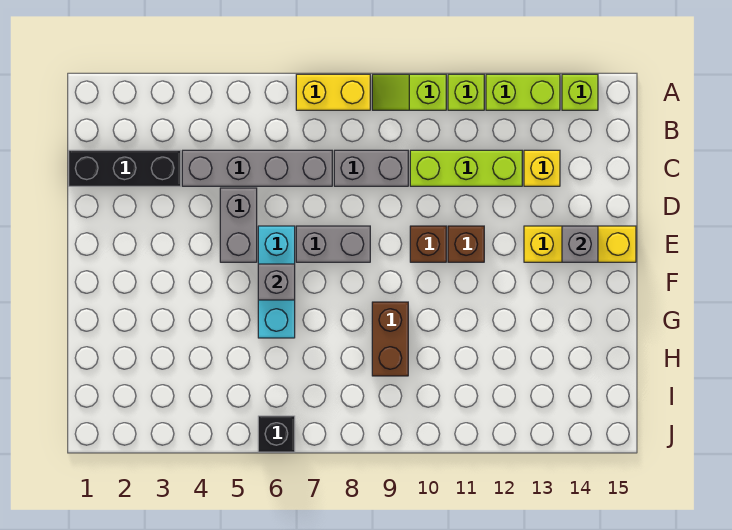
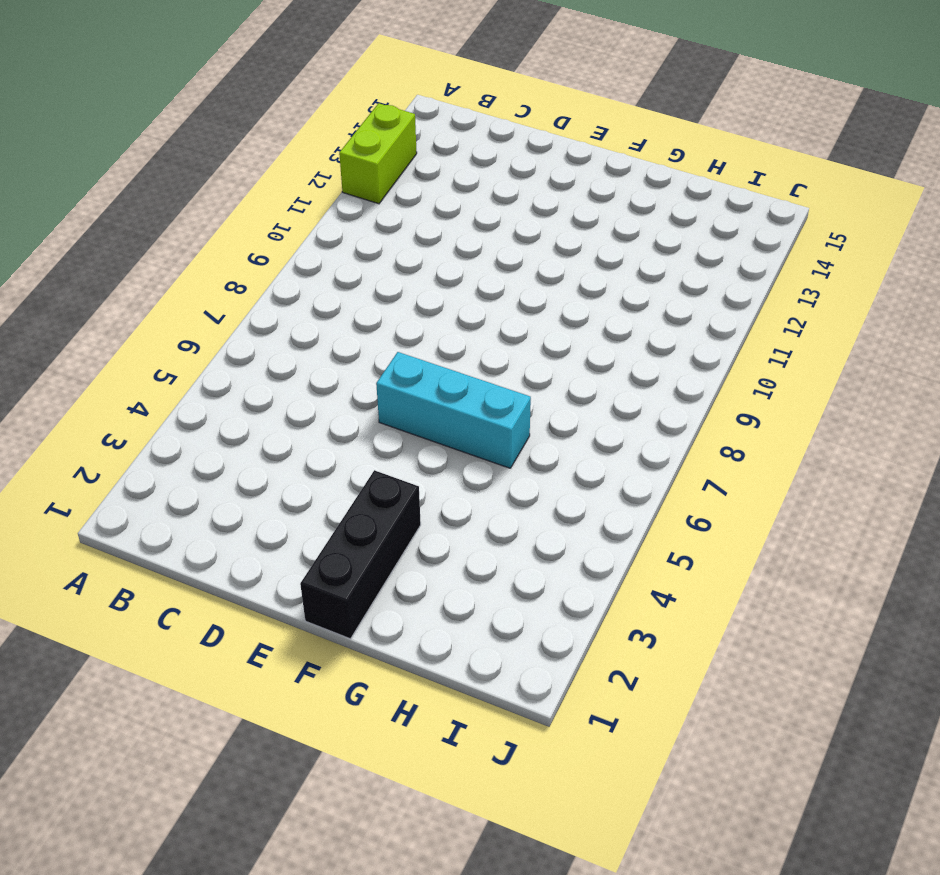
black brick F1:F3 level 1 -> black brick C1:C3 level 1
none -> yellow brick A7:A8 level 1
none -> lime slope A9:A10 level 1 top 10
none -> lime brick A11 level 1

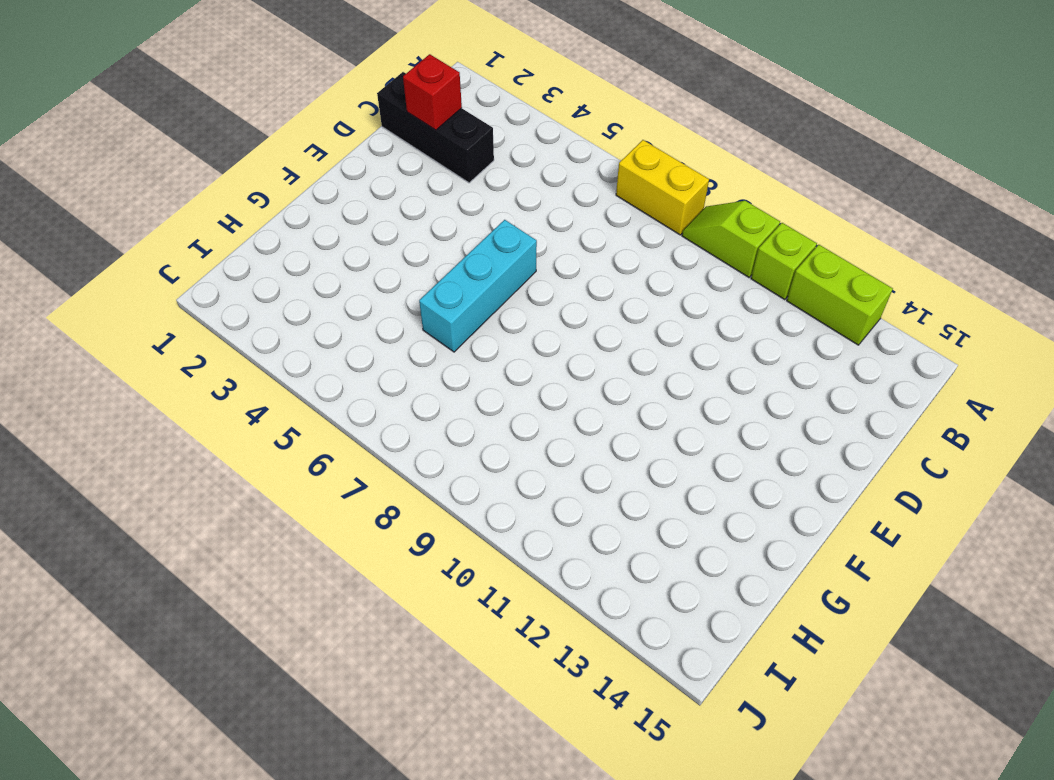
red brick C2 level 2 -> none
none -> lime brick A14 level 1
none -> grey brick C4:C7 level 1
none -> grey brick C8:C9 level 1

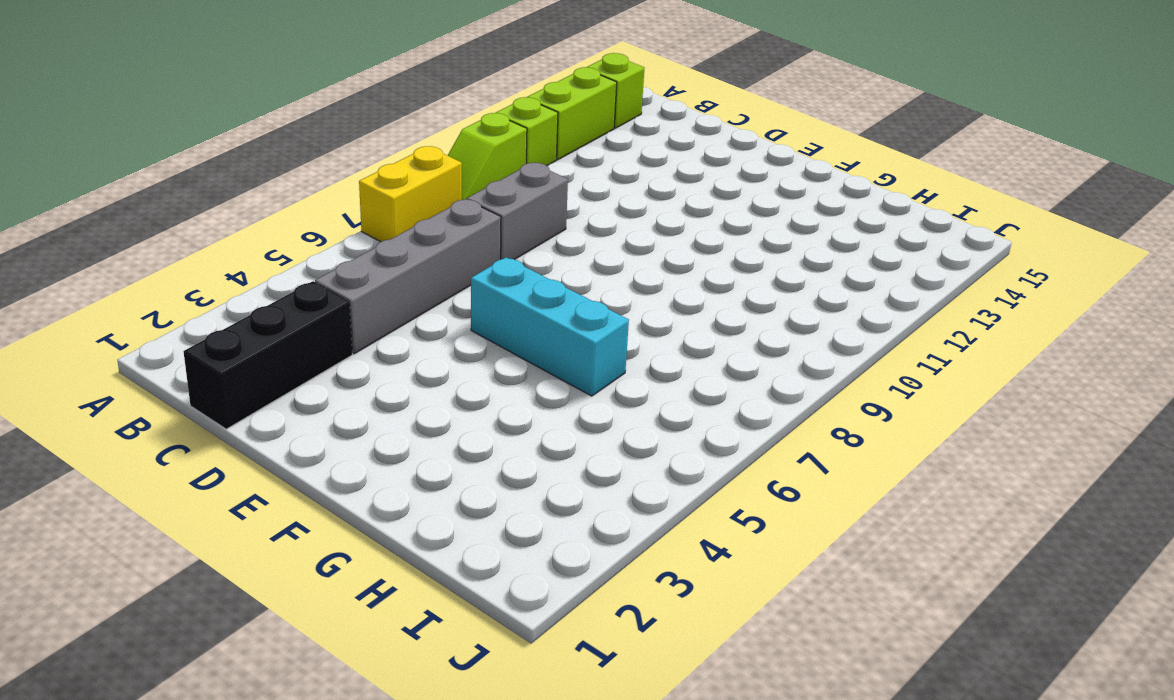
none -> lime brick C10:C12 level 1
none -> yellow brick C13 level 1
none -> grey brick D5:E5 level 1

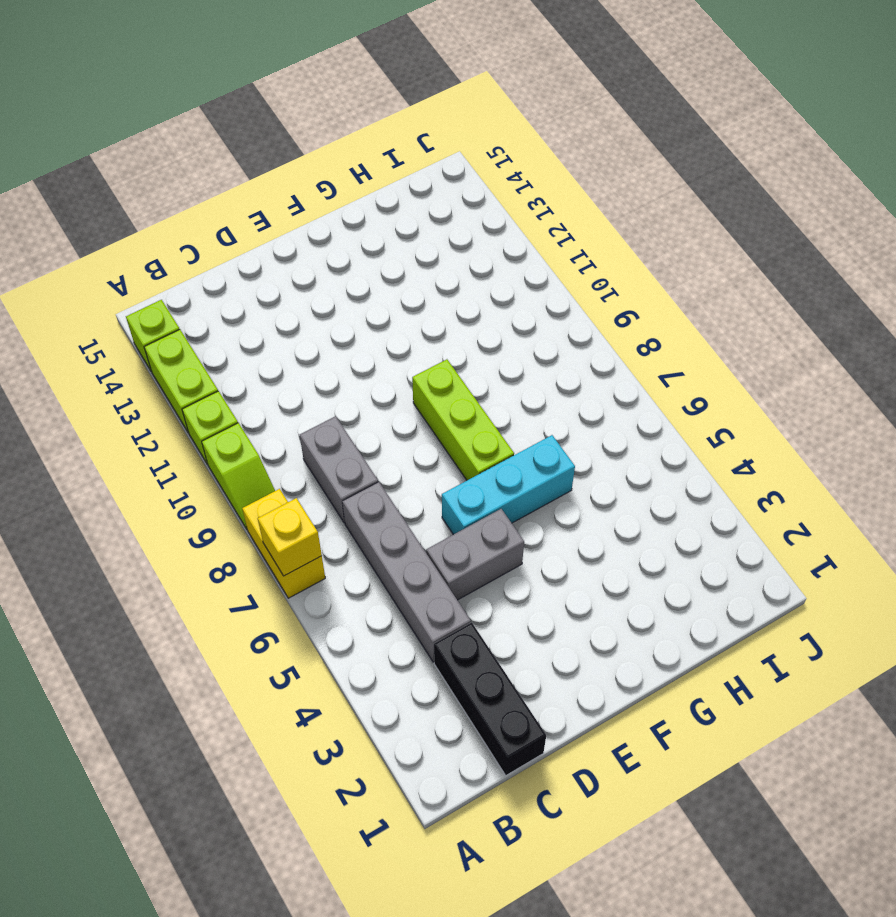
yellow brick A7 level 2 -> yellow brick C13 level 1
lime brick F7:F9 level 1 -> lime brick C10:C12 level 1
none -> grey brick E7:E8 level 1
none -> brown brick E10 level 1
none -> brown brick E11 level 1

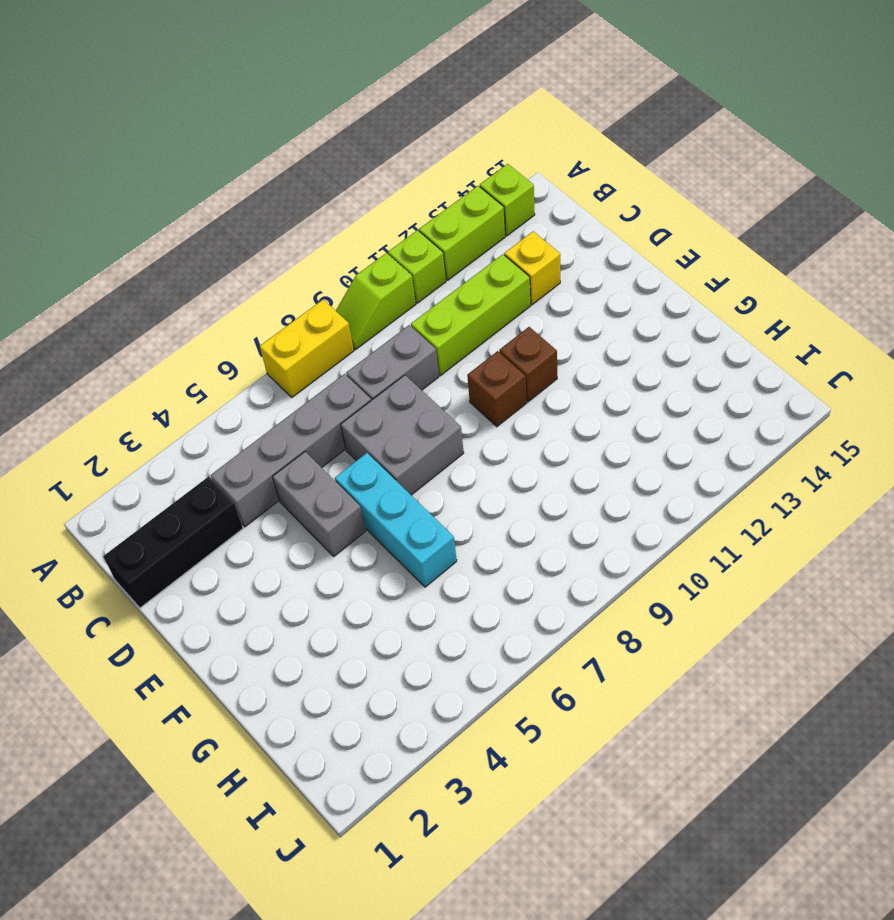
grey brick D7:E8 level 1 -> grey brick E7:E8 level 1
none -> yellow brick E13:E15 level 1
none -> brown brick G9:H9 level 1
none -> black brick J6 level 1

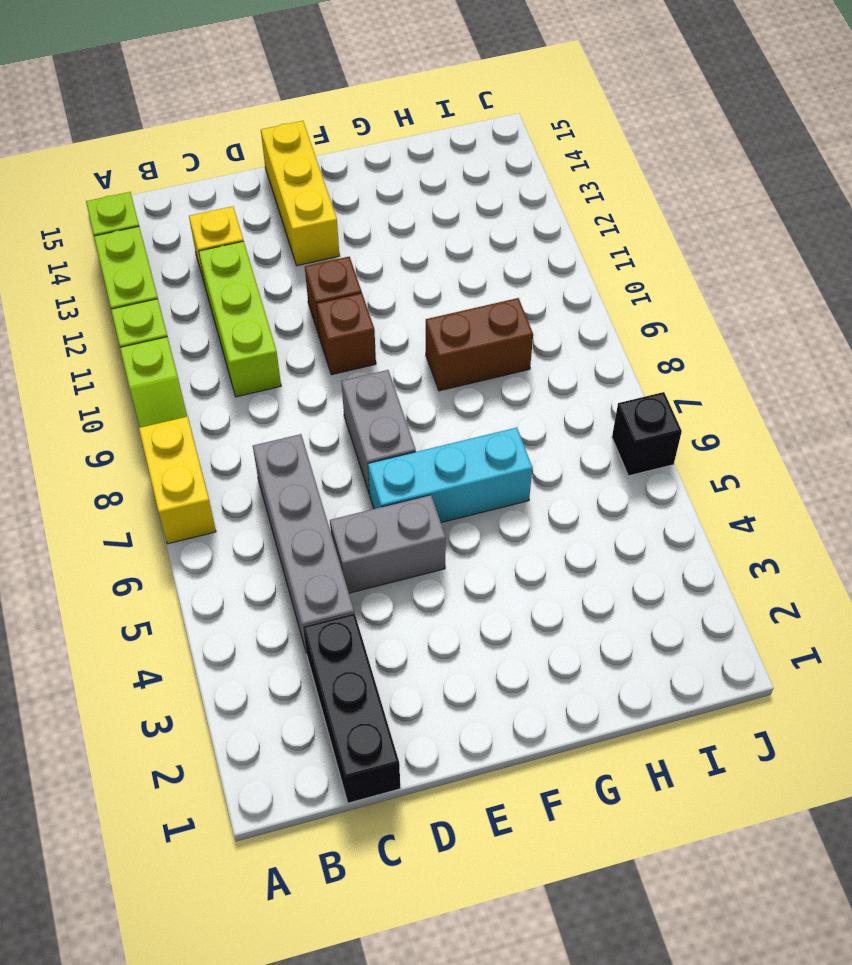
none -> grey brick C8:C9 level 1
none -> grey brick E14 level 2
none -> grey brick F6 level 2

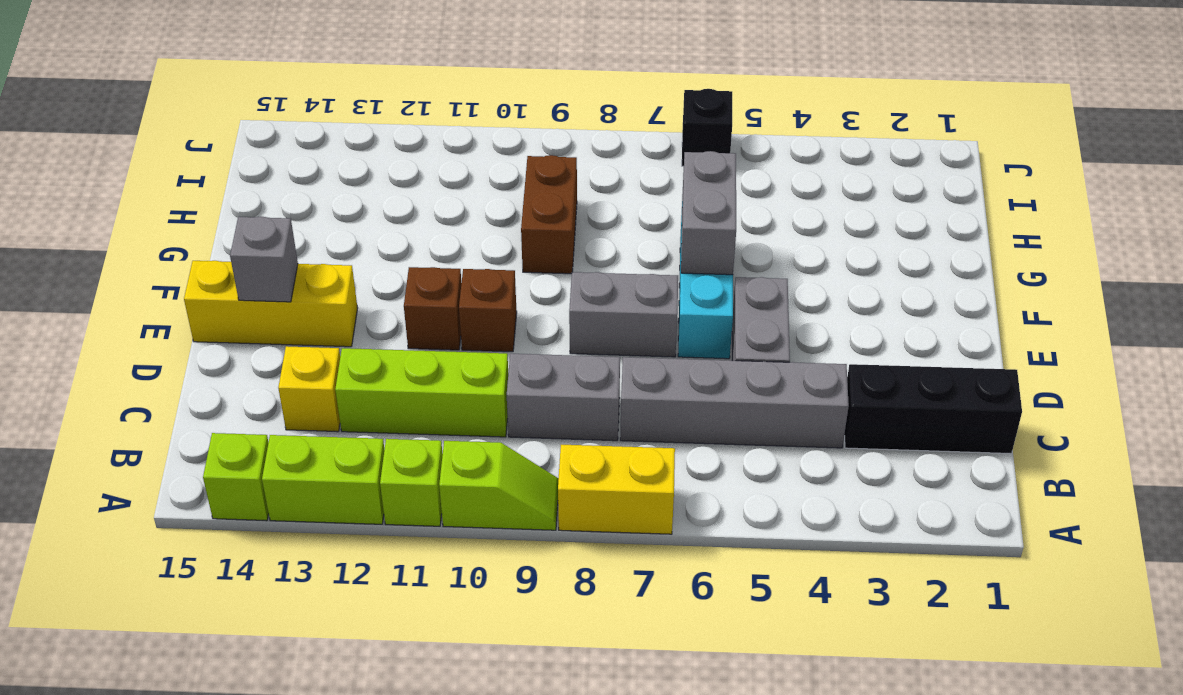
grey brick F6:G6 level 2 -> grey brick F6 level 2

